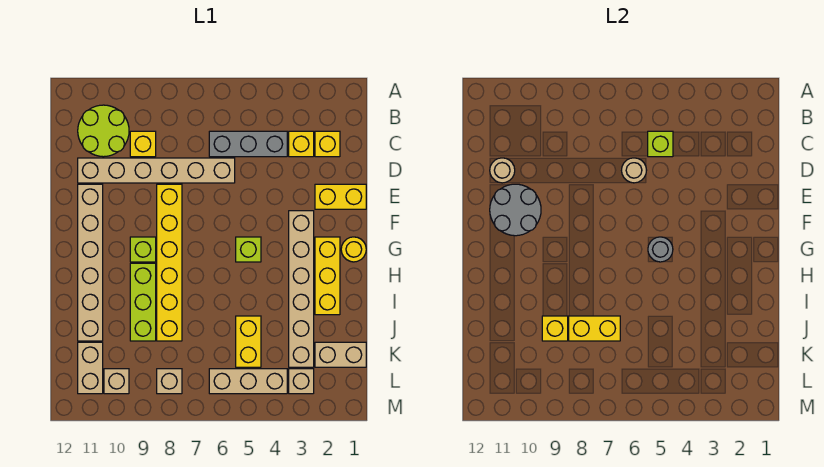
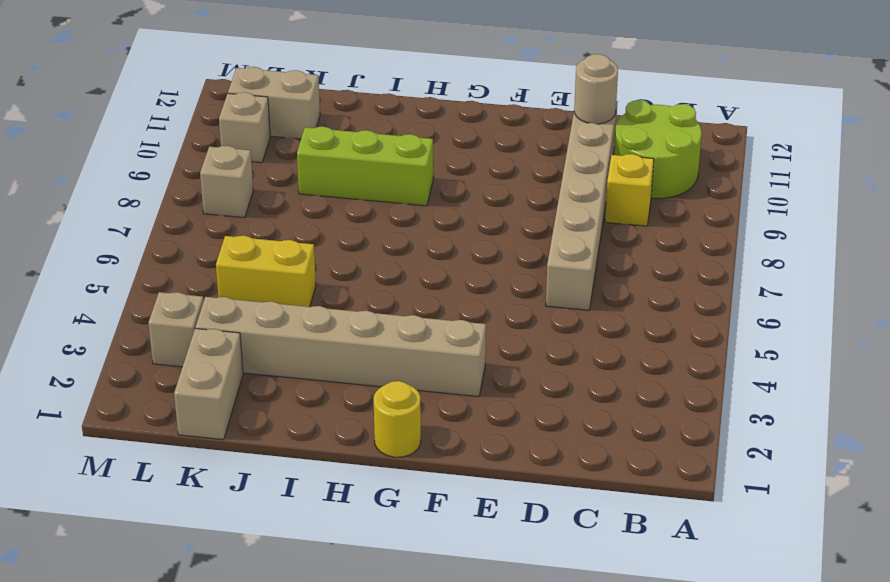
none -> yellow brick C2 level 1
none -> yellow brick C3 level 1
none -> grey brick C4:C6 level 1

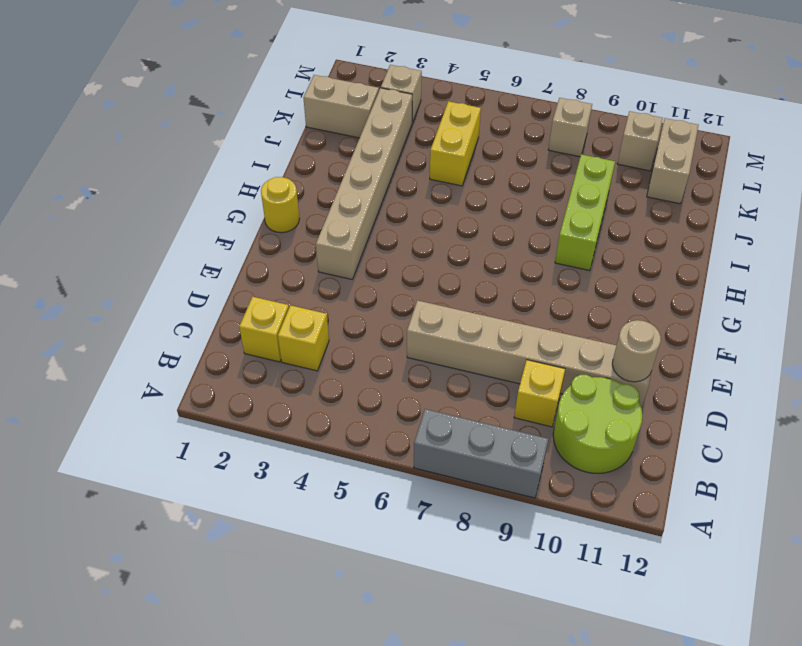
grey brick A7:A9 level 1 -> grey brick C4:C6 level 1
none -> yellow brick E1:E2 level 1
none -> yellow brick E8:J8 level 1
none -> tan brick E11:J11 level 1

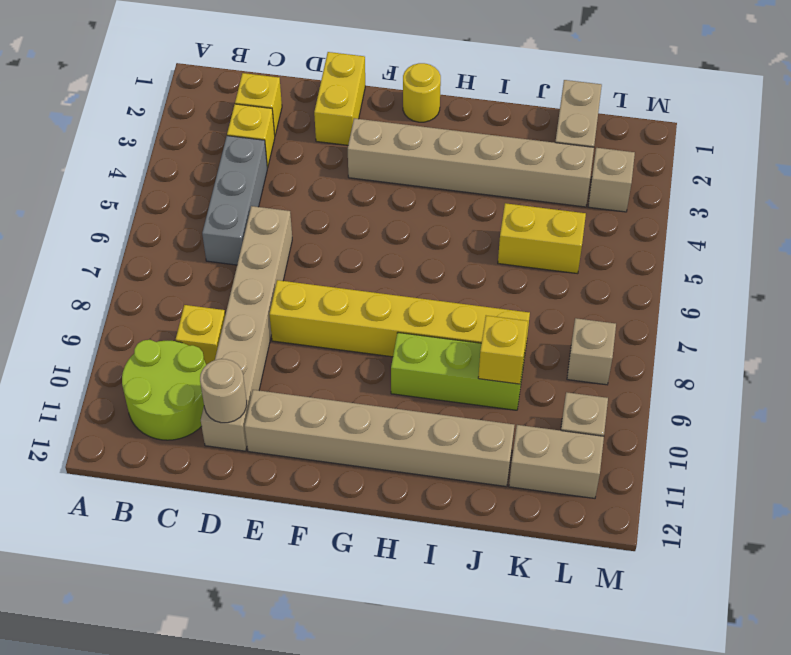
none -> yellow brick G2:I2 level 1
none -> lime brick G5 level 1
none -> lime brick G9 level 1

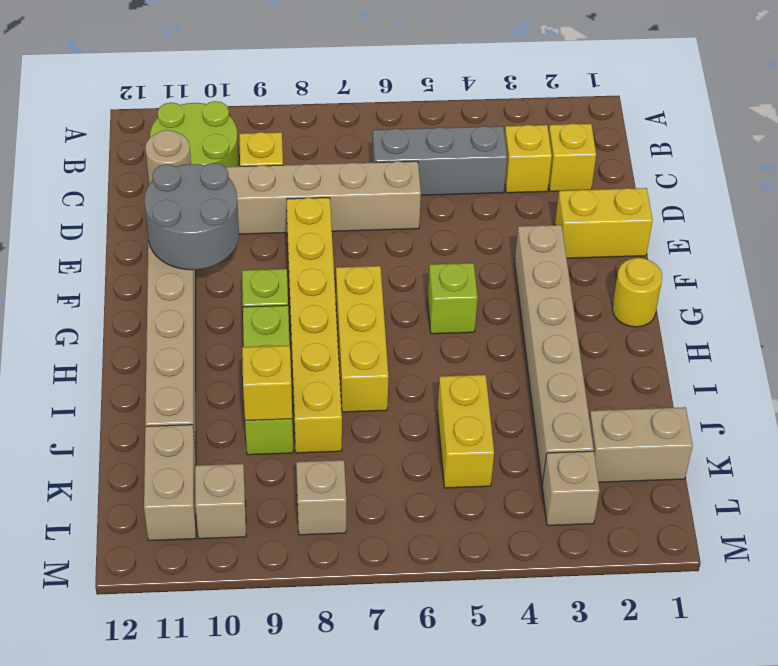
yellow brick G7:I7 level 1 -> yellow brick G2:I2 level 1
none -> tan brick L4:L6 level 1
none -> lime brick C5 level 2
none -> tan round brick D6 level 2

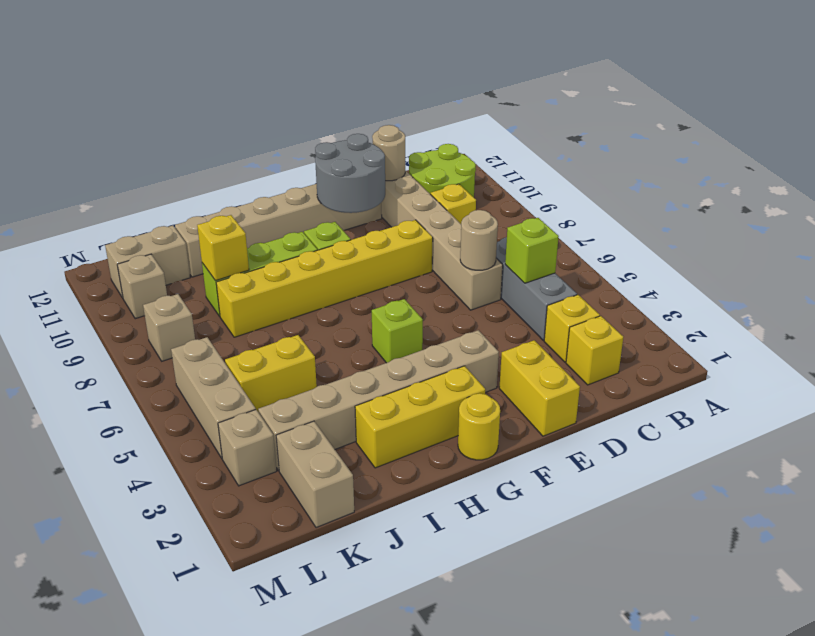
none -> grey round brick G5 level 2
none -> yellow brick J7:J8 level 2

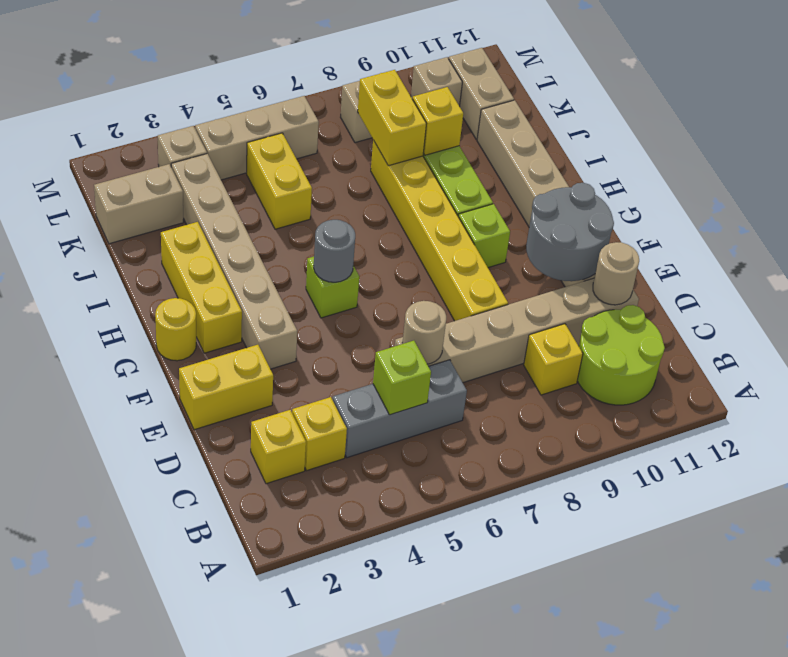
yellow brick J8:K8 level 2 -> yellow brick J7:J8 level 2

